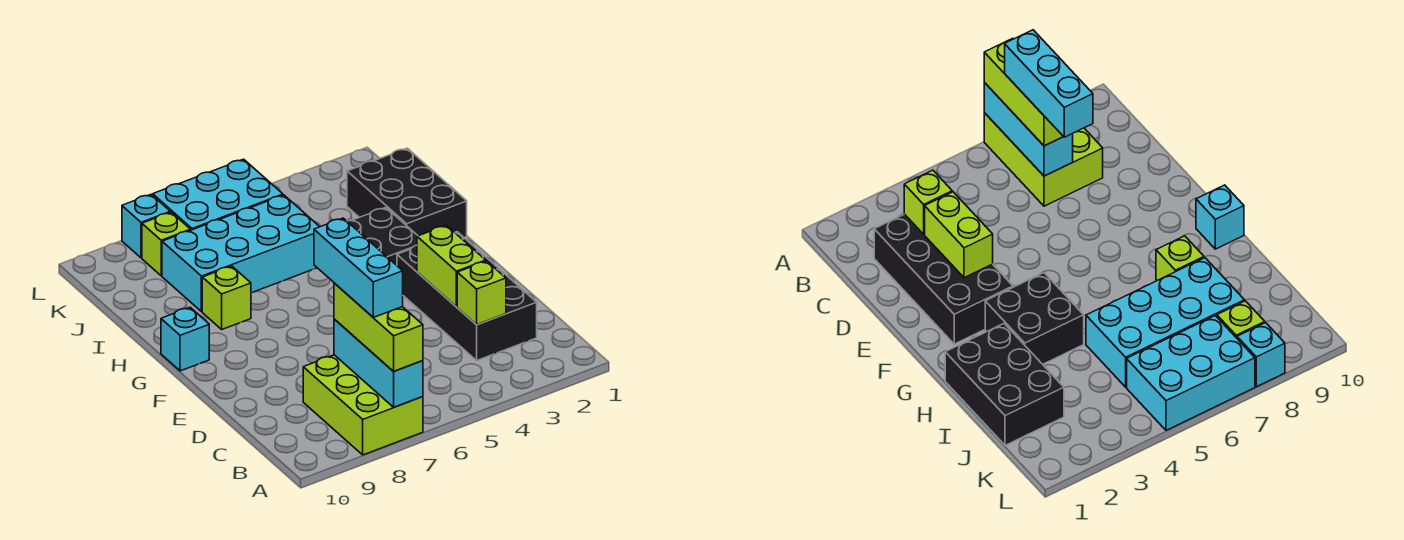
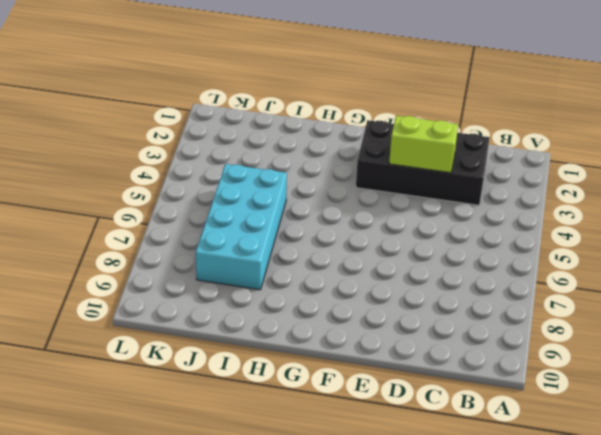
none -> lime brick A7:C8 level 1
none -> black brick G3:H4 level 1
none -> cyan brick G10 level 1

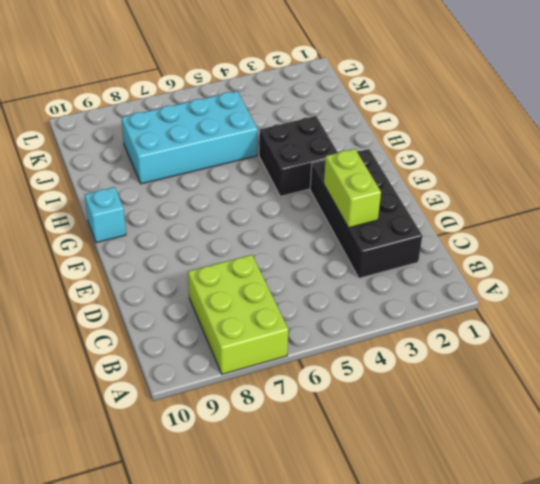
none -> black brick H1:J2 level 1
none -> lime brick H8 level 1
none -> cyan brick K5:L7 level 1

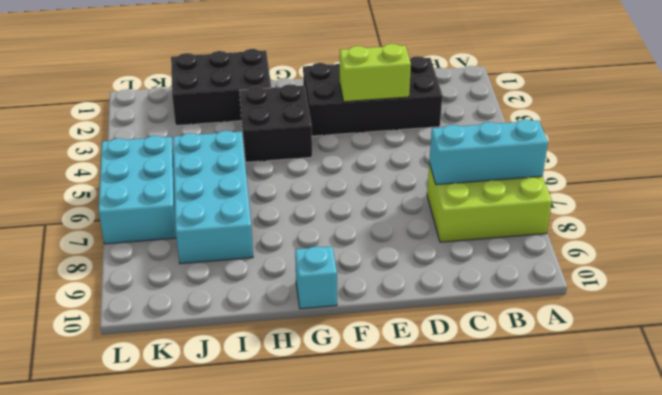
none -> lime brick H8 level 1
none -> lime brick K8 level 1
none -> cyan brick L8 level 1

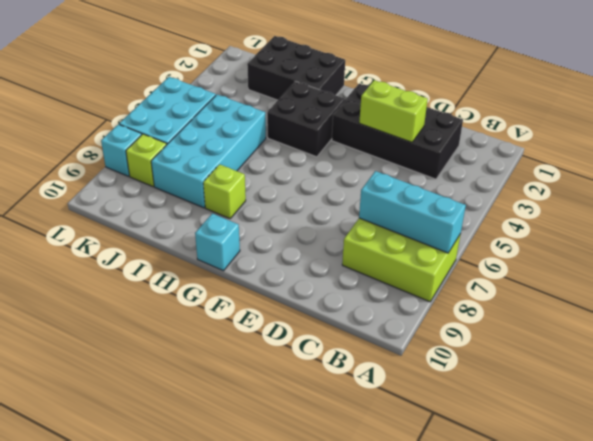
none -> lime brick C3 level 2
none -> lime brick A7:C7 level 3
none -> cyan brick B7:D7 level 4

